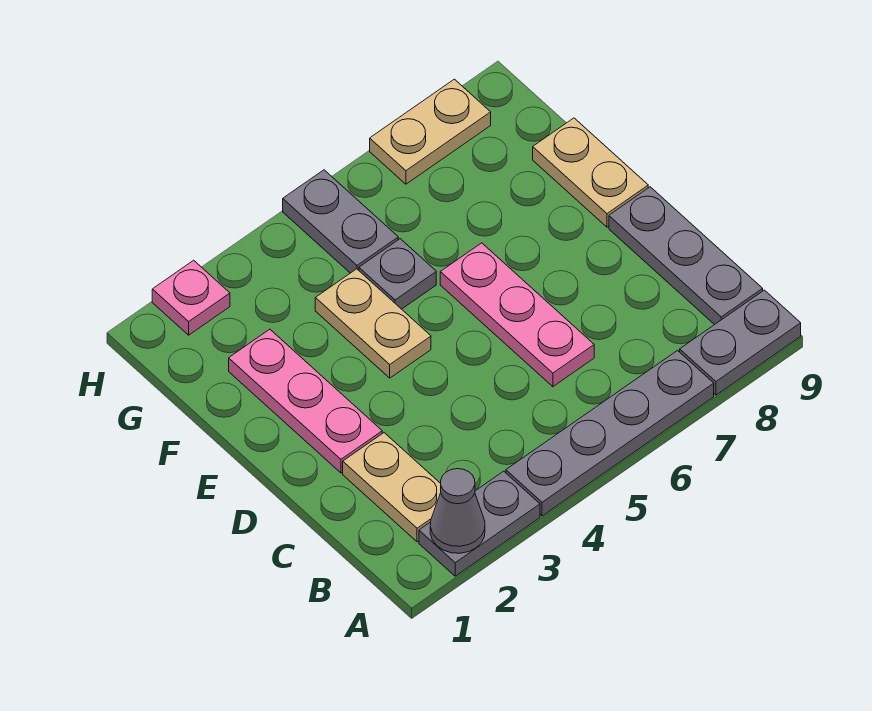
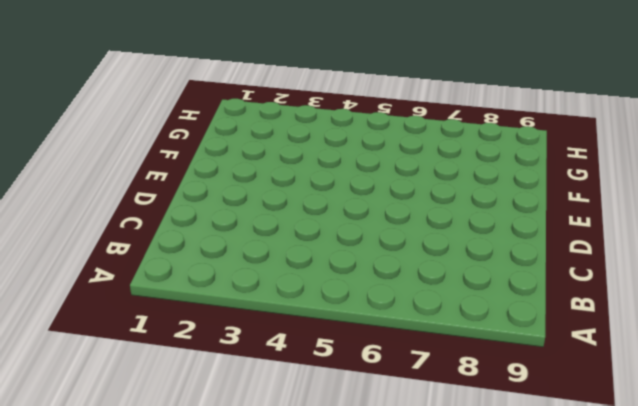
none -> grey plate A2:A3 level 1
none -> grey plate A4:A7 level 1
none -> grey plate A8:A9 level 1

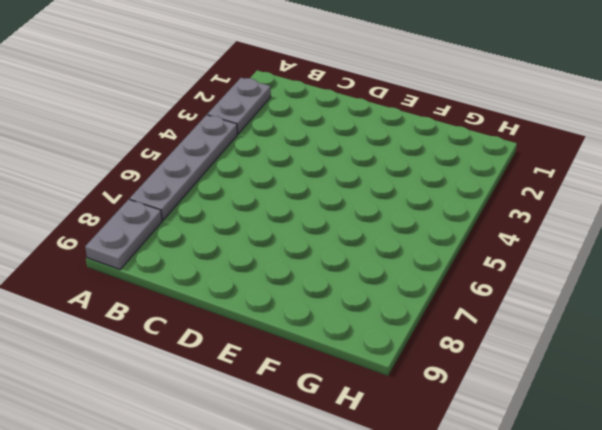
none -> tan plate B2:C2 level 1
none -> grey plate B9:D9 level 1
none -> pink plate C6:E6 level 1

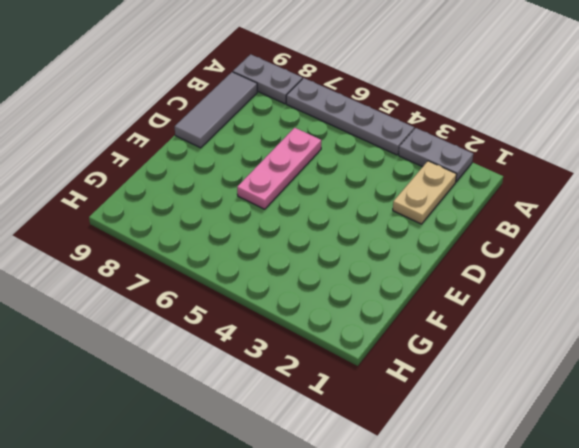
grey tile B9:D9 level 1 -> grey plate B9:D9 level 1
none -> pink plate D2:F2 level 1
none -> tan plate E4:F4 level 1
none -> tan plate E9:F9 level 1

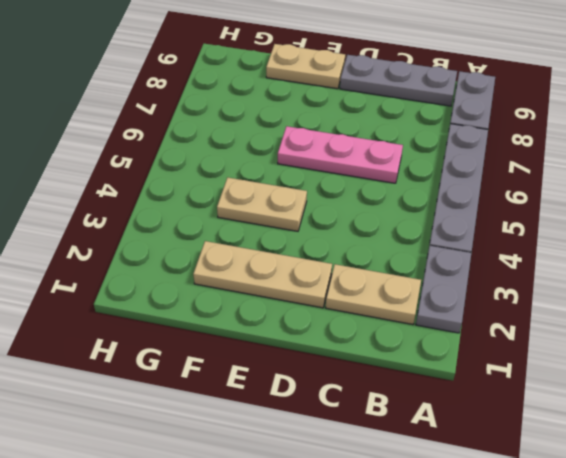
tan plate D2:F2 level 1 -> pink plate D2:F2 level 1
none -> grey plate F5 level 1
none -> grey plate G5:H5 level 1
none -> pink plate H2 level 1

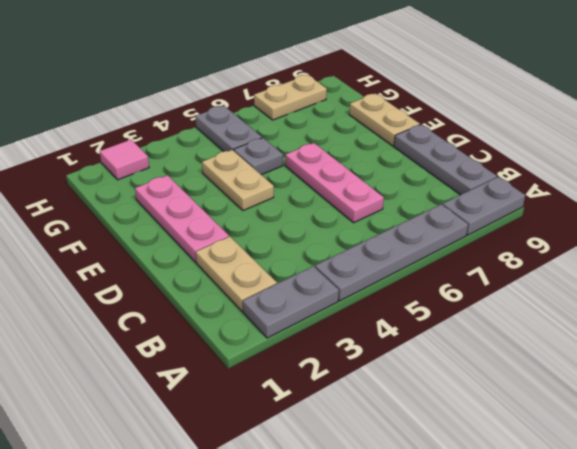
pink tile H2 level 1 -> pink plate H2 level 1
none -> grey cone A2 level 2

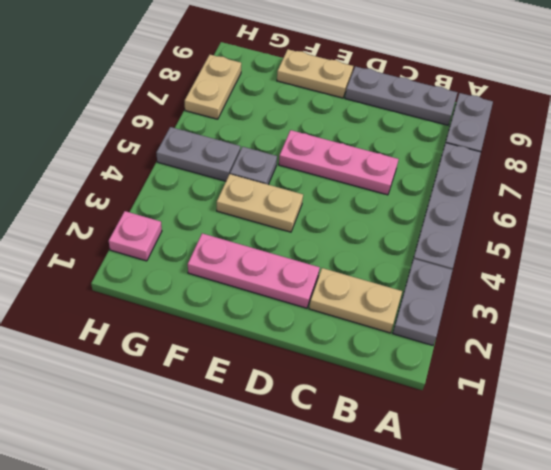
none -> grey cone A2 level 2

